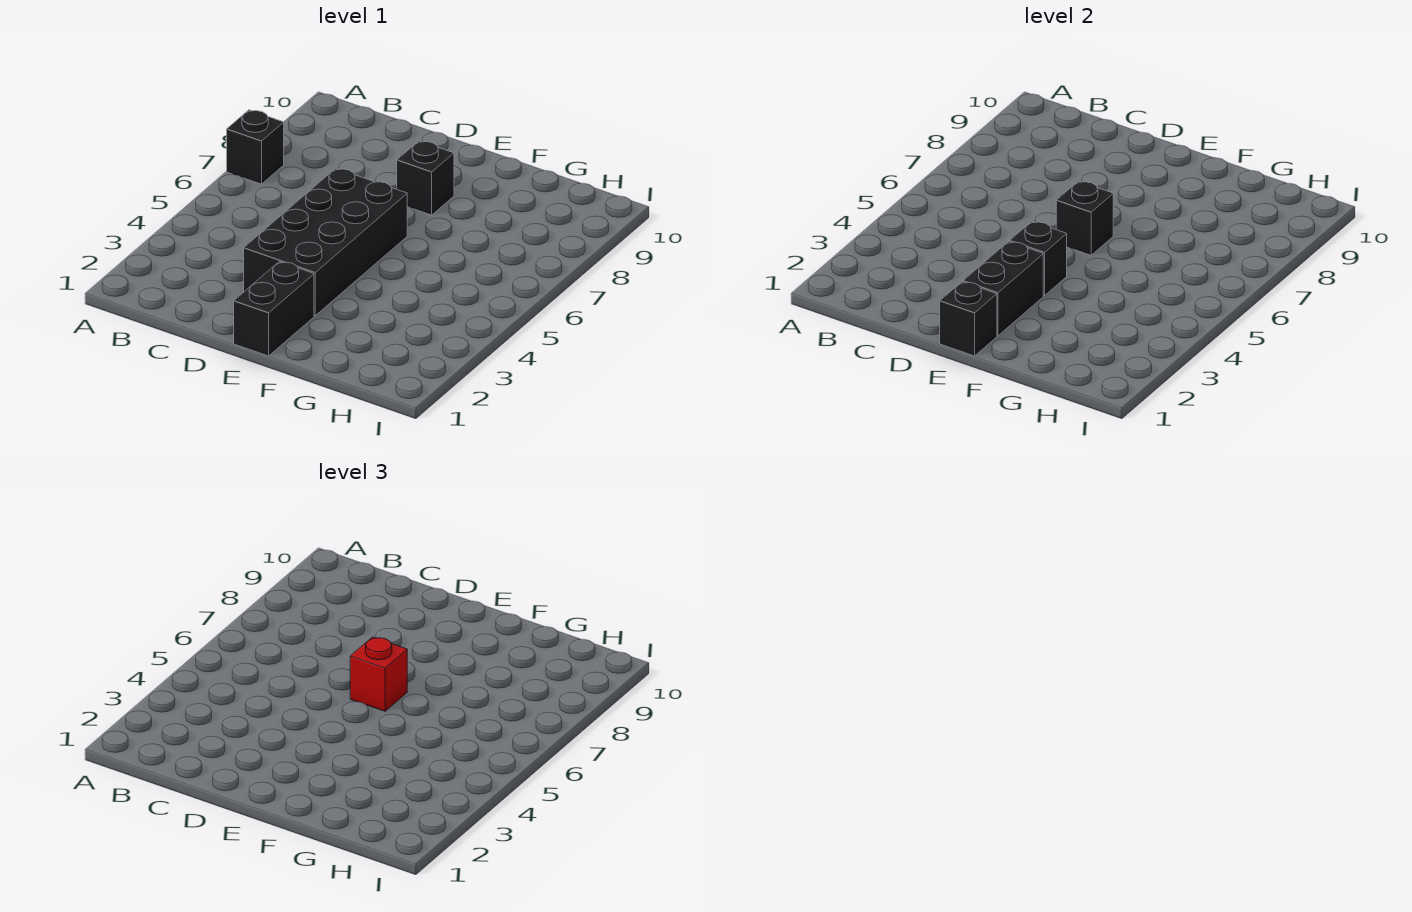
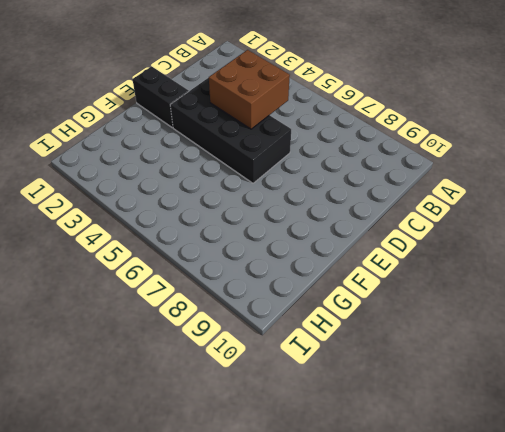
brown brick C4:D5 level 2 -> none
none -> black brick A7 level 1
none -> black brick E8 level 1

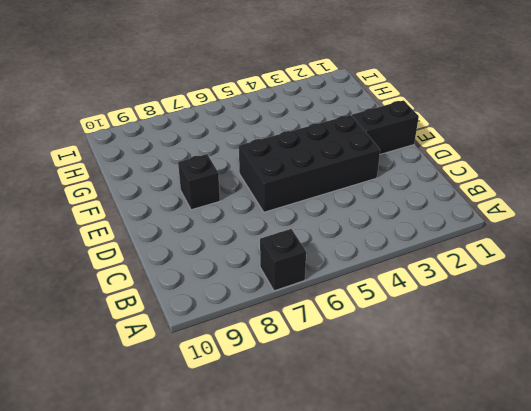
none -> black brick E1 level 2
none -> black brick E2:E3 level 2

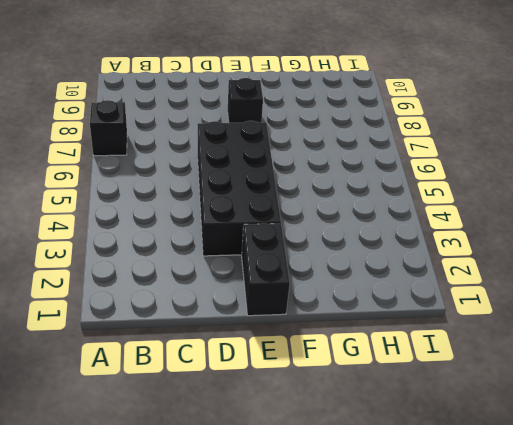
none -> black brick E1 level 2
none -> black brick E2:E3 level 2

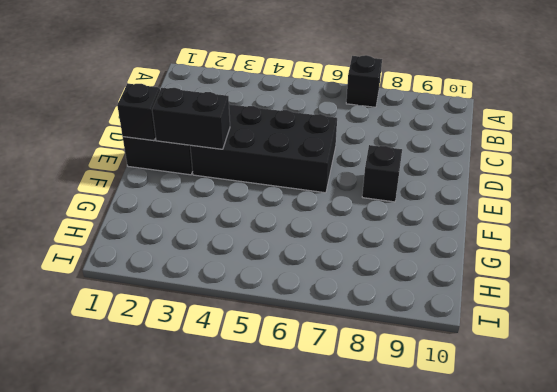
none -> black brick E4 level 2
none -> black brick E6 level 2

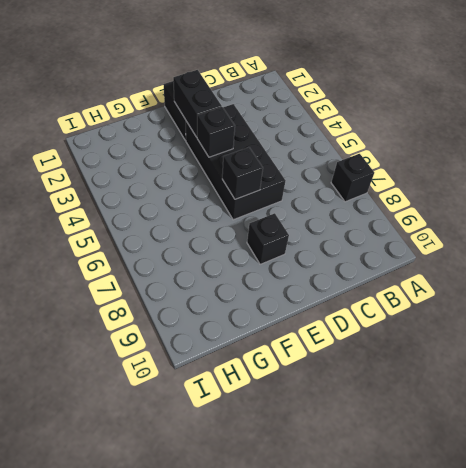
none -> black brick E1 level 2
none -> red brick E6 level 3

